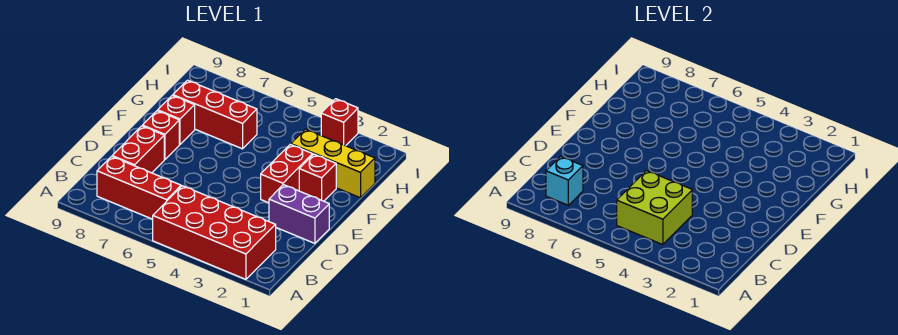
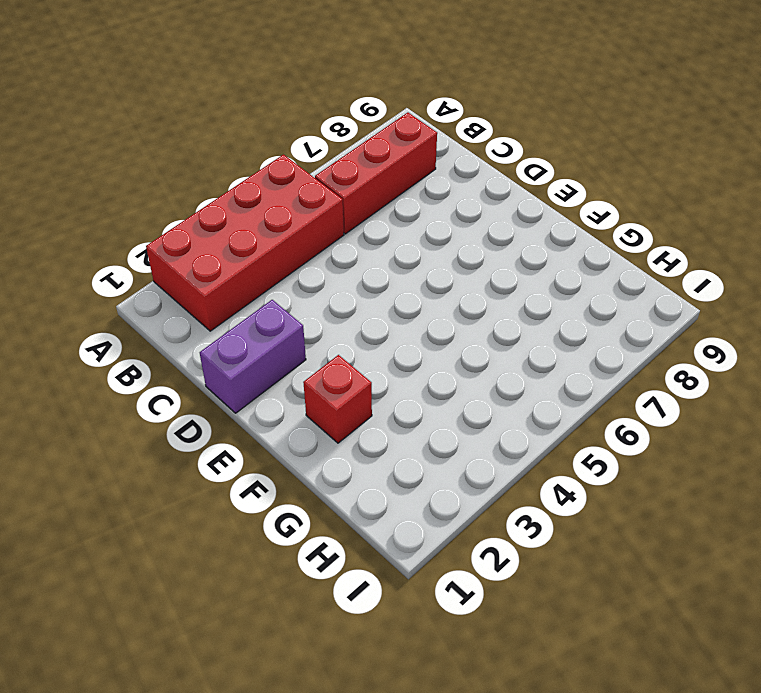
none -> red brick C8:D8 level 1
none -> red brick E3:F3 level 1
none -> red brick E8 level 1

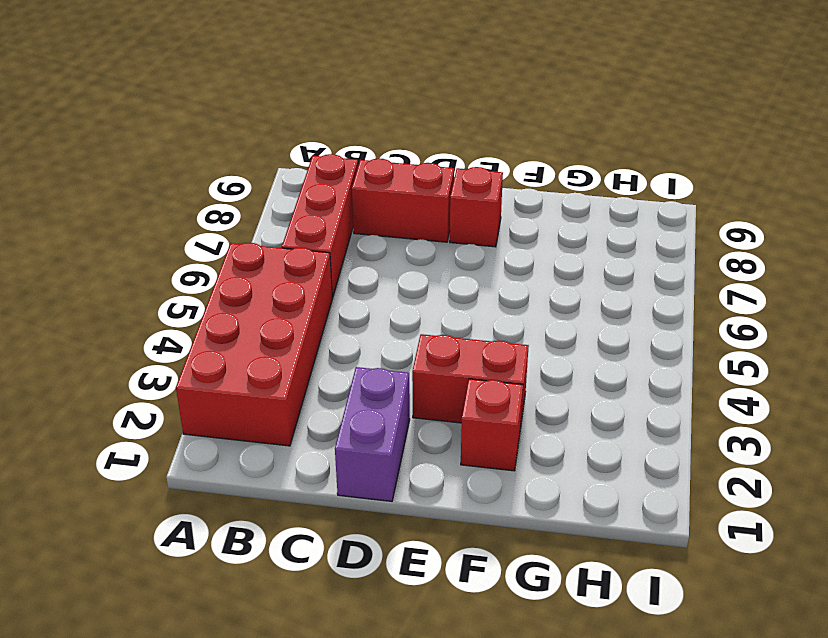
none -> red brick F8 level 1
none -> yellow brick G1:G3 level 1
none -> red brick G6:G8 level 1

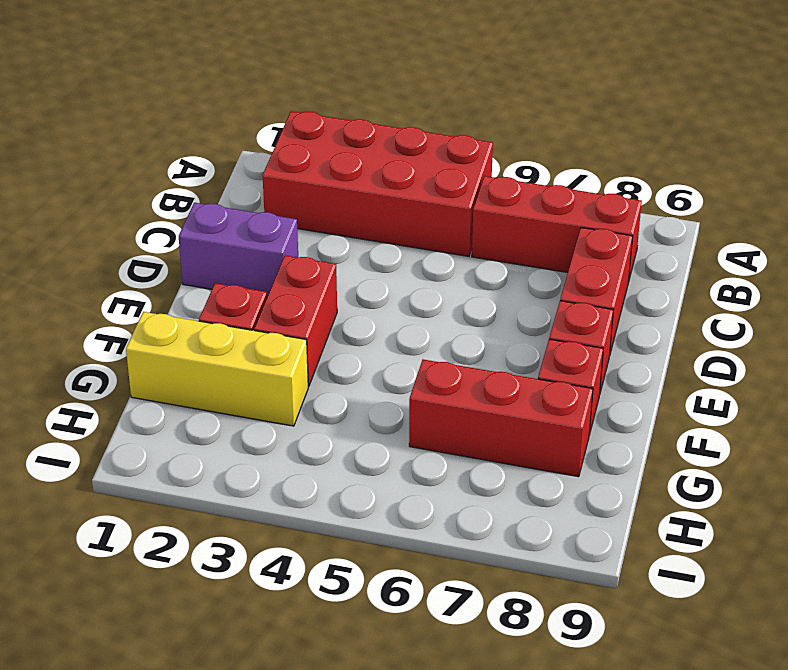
none -> red brick I3 level 1
none -> lime brick B4:C5 level 2
none -> cyan brick B8 level 2

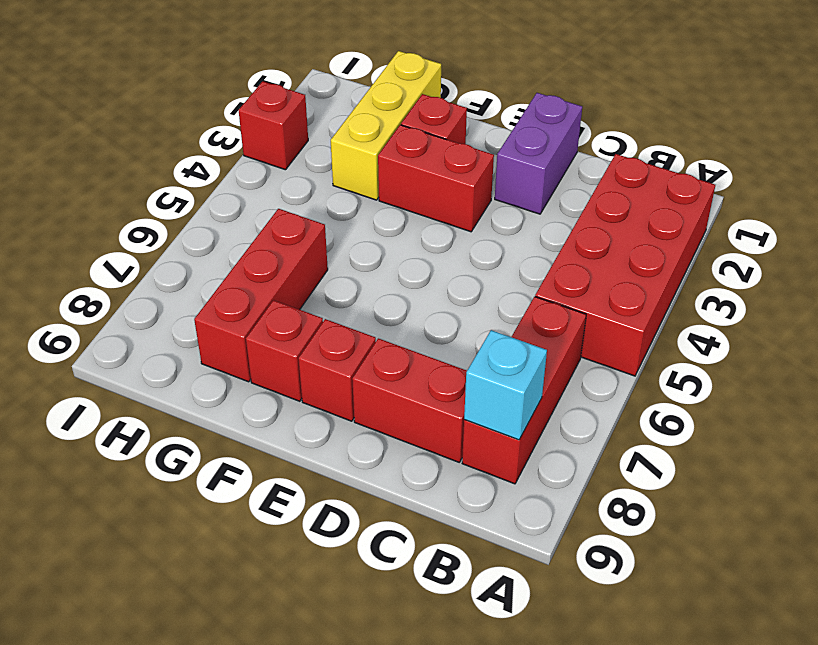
none -> lime brick B4:C5 level 2

